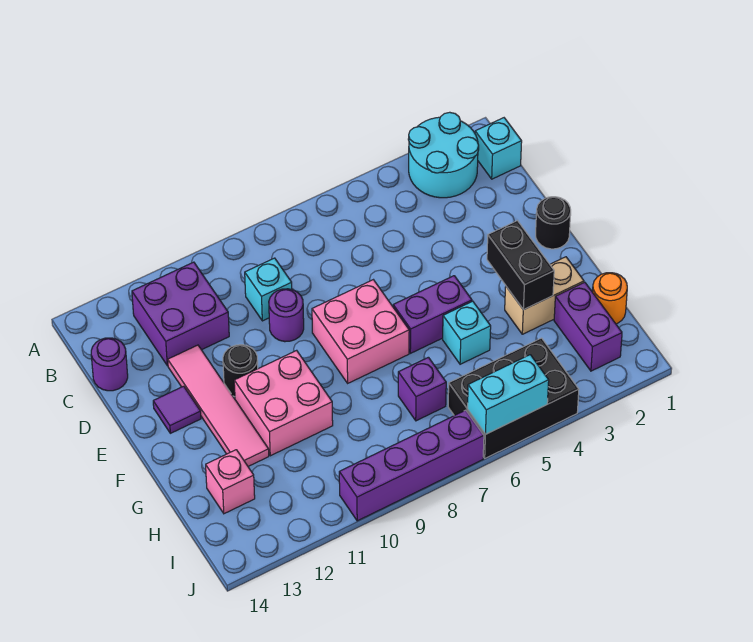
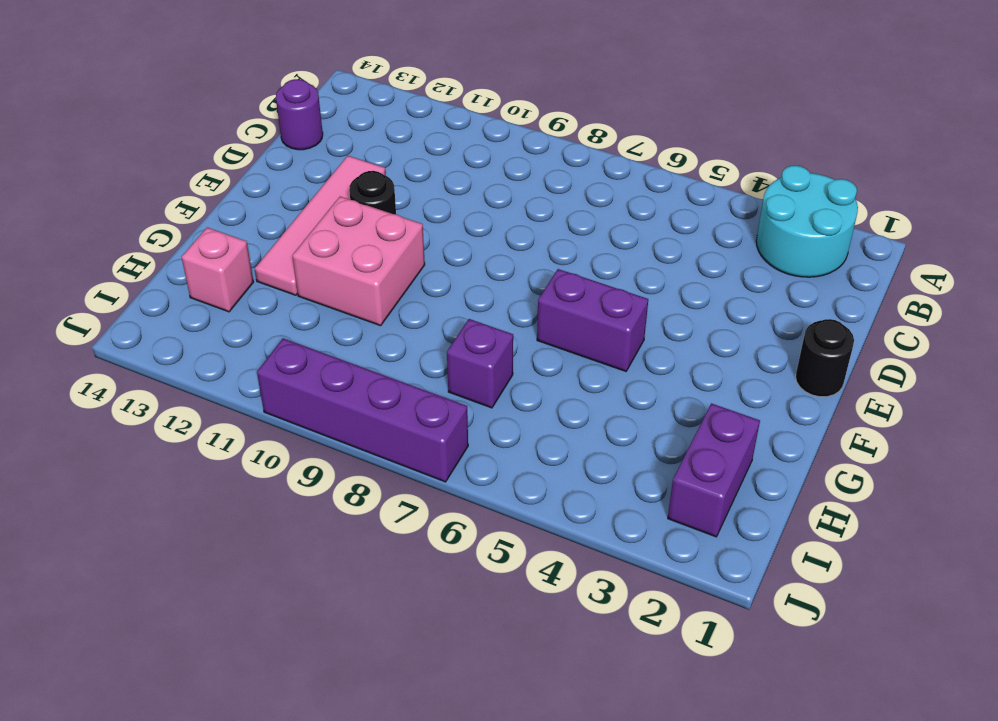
none -> cyan brick B1 level 1
none -> purple brick B11:C12 level 1
none -> cyan brick C9 level 1

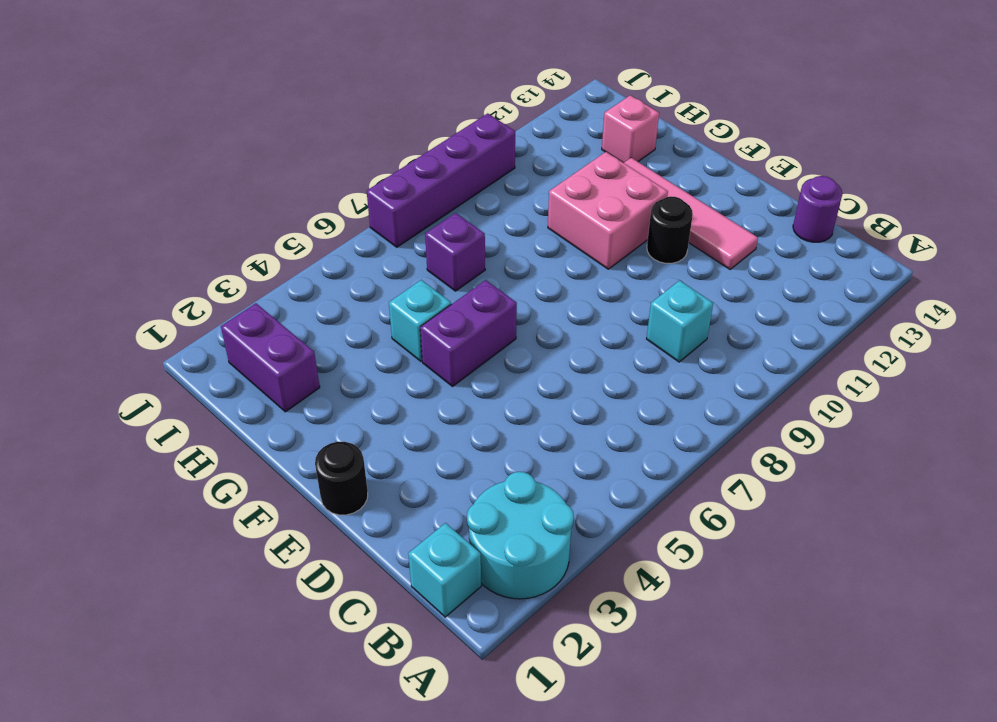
none -> purple brick B11:C12 level 1
none -> purple round brick D9 level 1
none -> pink brick E7:F8 level 1

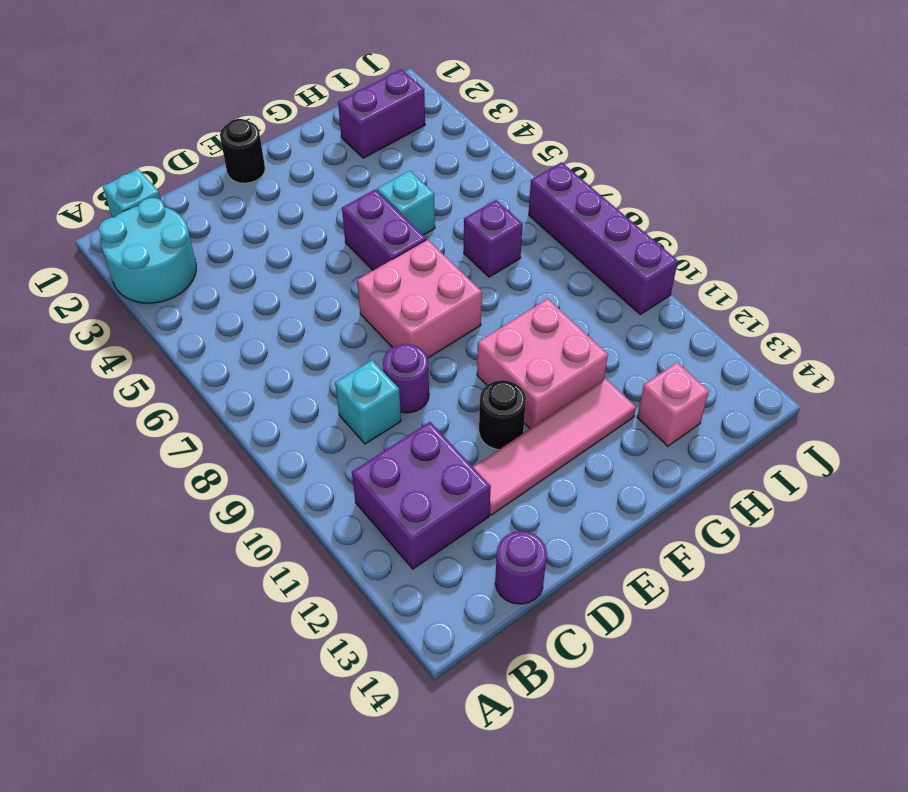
none -> purple tile E13 level 1
none -> tan brick G2:G3 level 1
none -> orange round brick H1 level 1

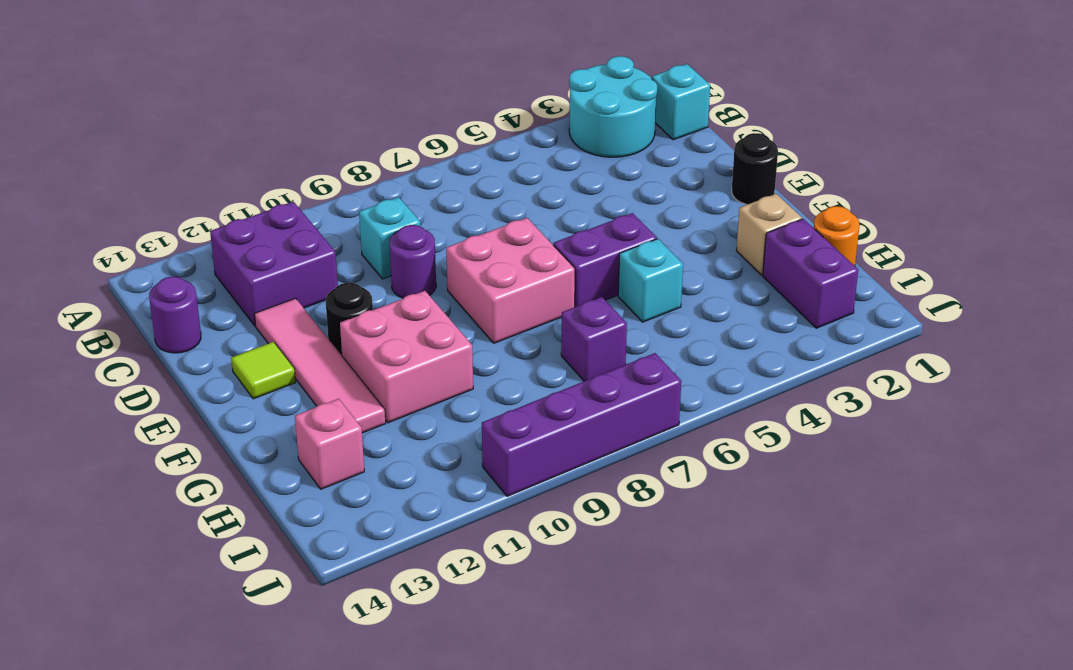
lime tile E13 level 1 -> purple tile E13 level 1
tan brick G2 level 1 -> tan brick G2:G3 level 1
none -> black brick I4:J6 level 1
none -> black brick F3:G3 level 2
none -> cyan brick J5:J6 level 2

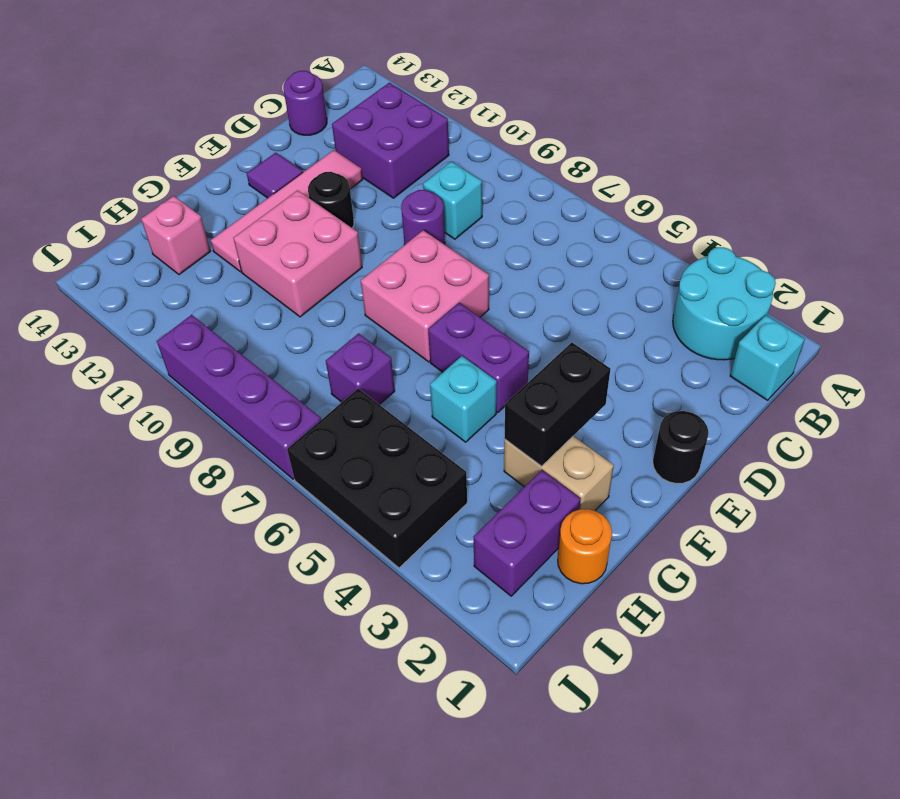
none -> cyan brick J5:J6 level 2

